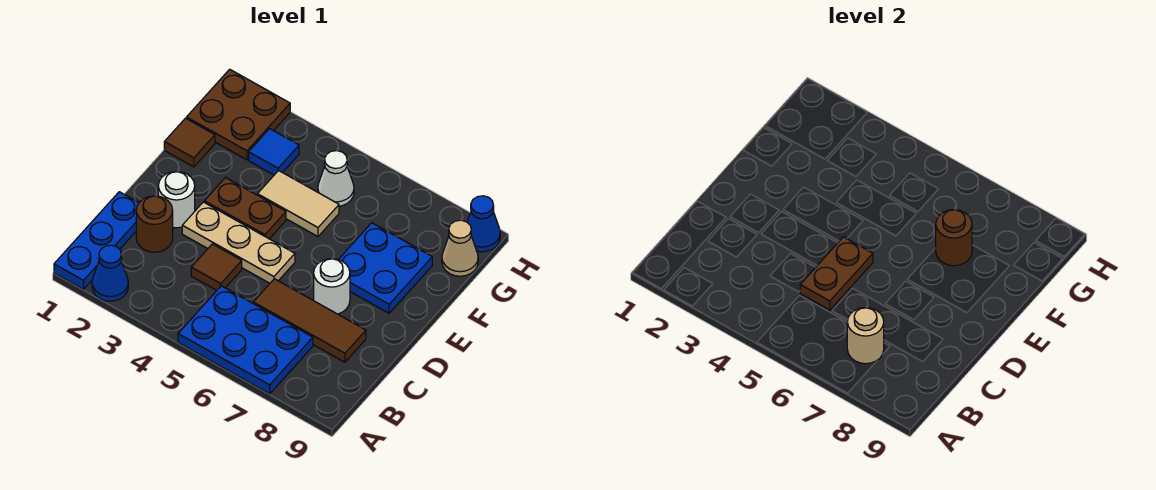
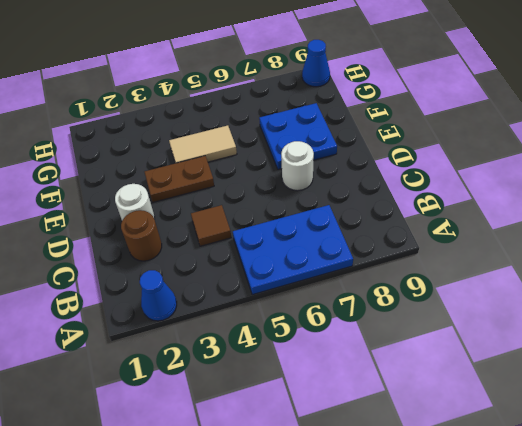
none -> blue plate A1:C1 level 1
none -> brown tile C6:C8 level 1
none -> tan plate D3:D5 level 1

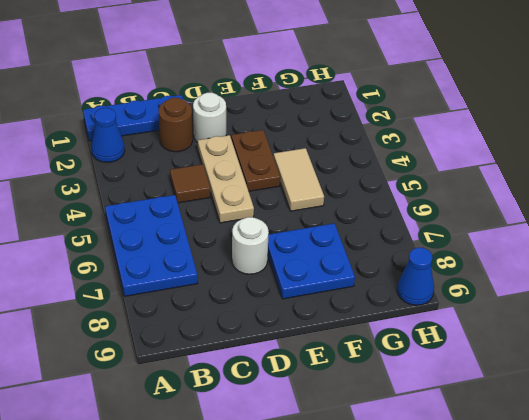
none -> brown tile C6:C8 level 1
none -> brown tile F1 level 1
none -> brown plate G1:H2 level 1

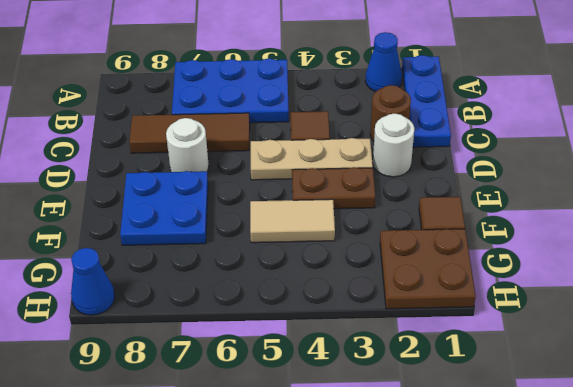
none -> blue tile G3 level 1
none -> white cone G5 level 1
none -> tan cone G9 level 1

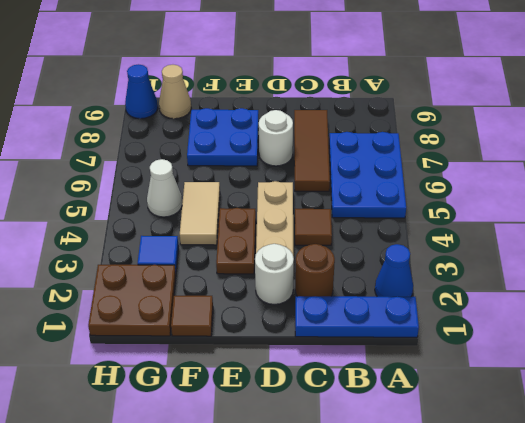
none -> tan round brick B7 level 2
none -> brown plate C5:D5 level 2
none -> brown round brick F7 level 2

